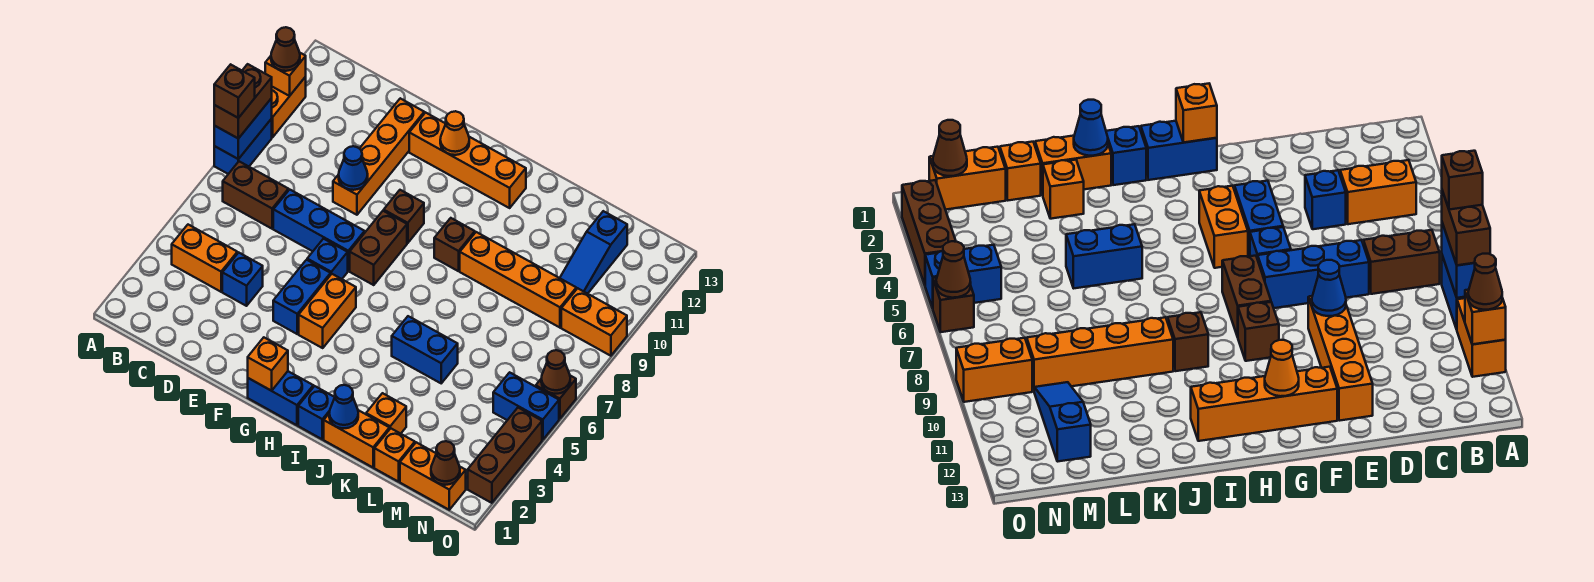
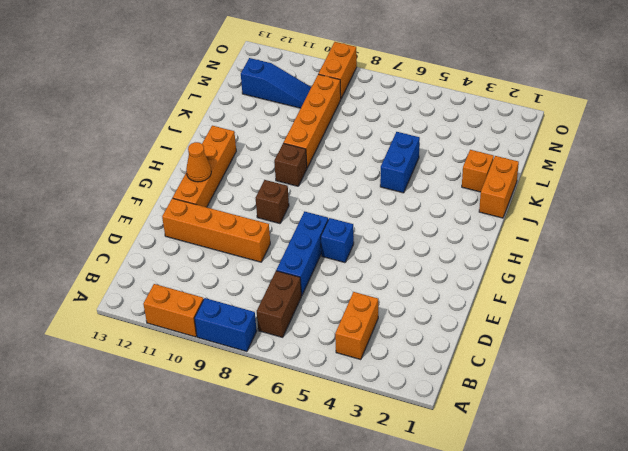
none -> blue brick D4 level 1
none -> blue brick F4:F5 level 1
none -> blue brick G1:H1 level 1
none -> orange brick G4:G5 level 1

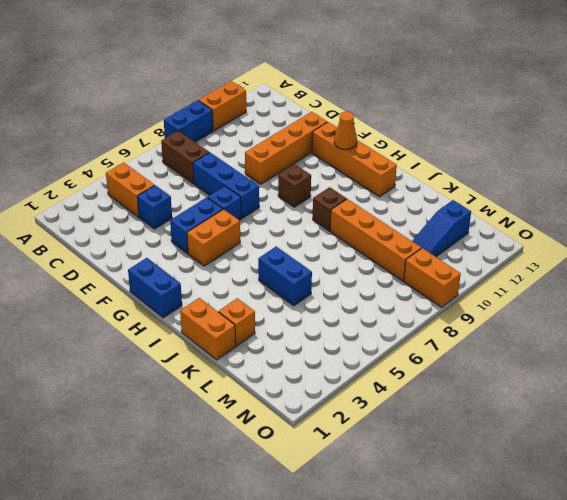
none -> brown brick G7:G8 level 1
none -> blue brick I1 level 1
none -> orange brick L1 level 1
none -> orange brick M1:N1 level 1

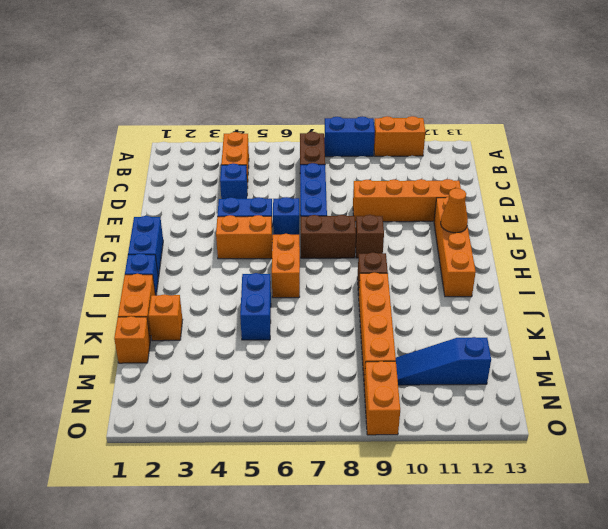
orange brick H6:I6 level 1 -> orange brick M1:N1 level 1
none -> blue brick N5:O5 level 1
none -> brown brick O2:O4 level 1
none -> brown brick O6 level 1
none -> blue brick A8:A9 level 2

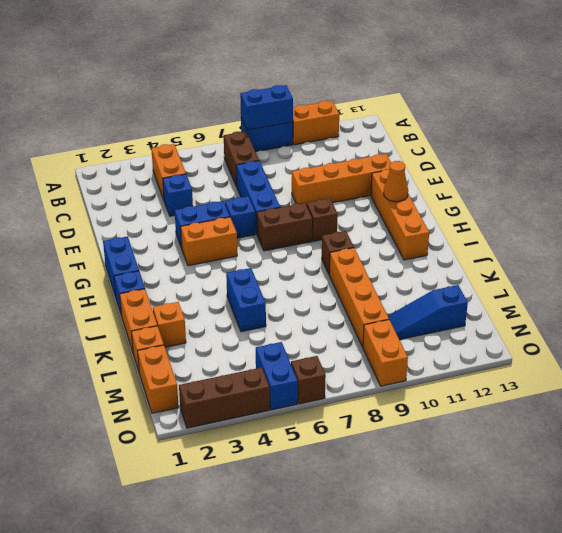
none -> orange brick A11 level 2
none -> blue cone E9 level 2
none -> orange brick G1 level 2
none -> blue cone J1 level 2

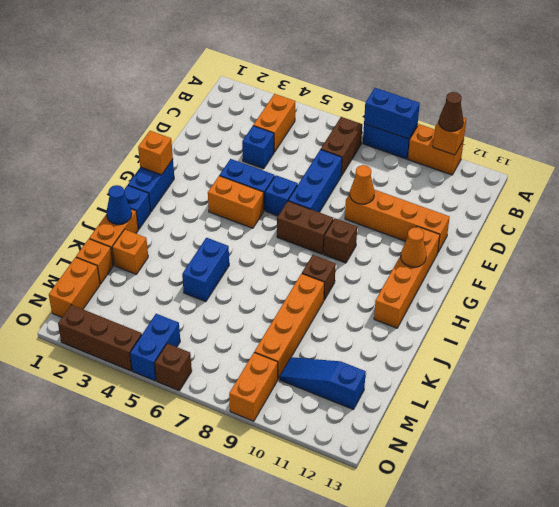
orange cone E9 level 2 -> blue cone E9 level 2
none -> brown cone N1 level 2
none -> brown cone O6 level 2
none -> brown brick A8:A9 level 3
none -> brown brick A8 level 4

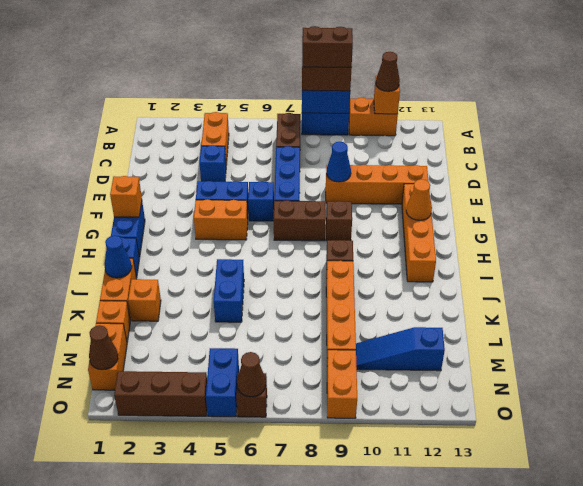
brown brick A8:A9 level 4 -> brown brick A8 level 4

